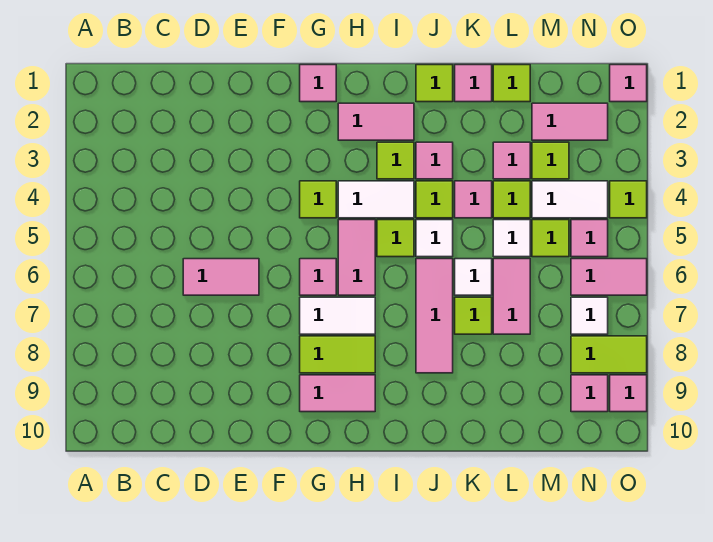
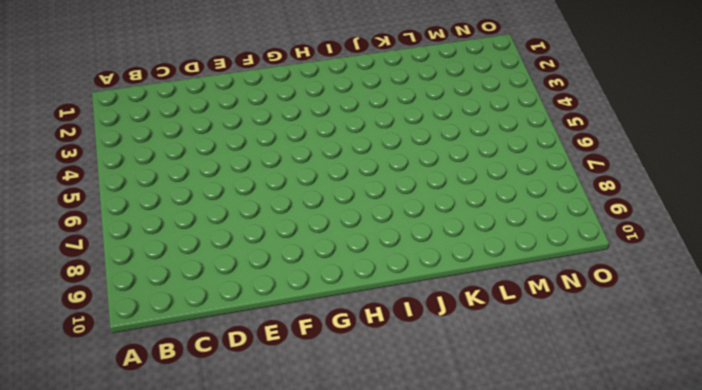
none -> pink tile D6:E6 level 1
none -> pink tile G1 level 1
none -> lime tile G4 level 1
none -> pink tile G6 level 1

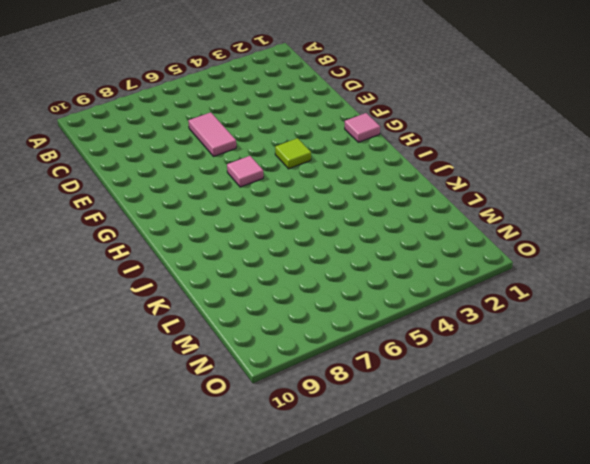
none -> white tile G7:H7 level 1
none -> lime tile G8:H8 level 1
none -> pink tile G9:H9 level 1
none -> pink tile H2:I2 level 1

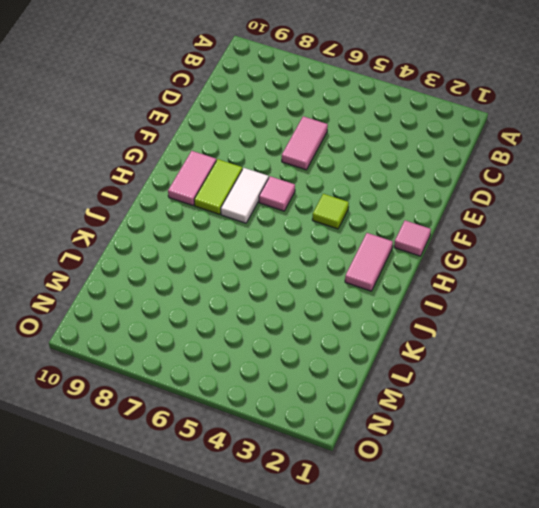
none -> white tile H4:I4 level 1
none -> pink tile H5:H6 level 1
none -> lime tile I3 level 1
none -> lime tile I5 level 1

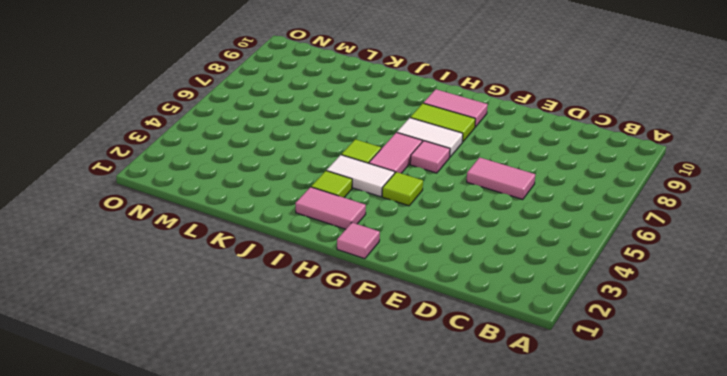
none -> lime tile J1 level 1
none -> pink tile J3 level 1
none -> lime tile J4 level 1
none -> white tile J5 level 1

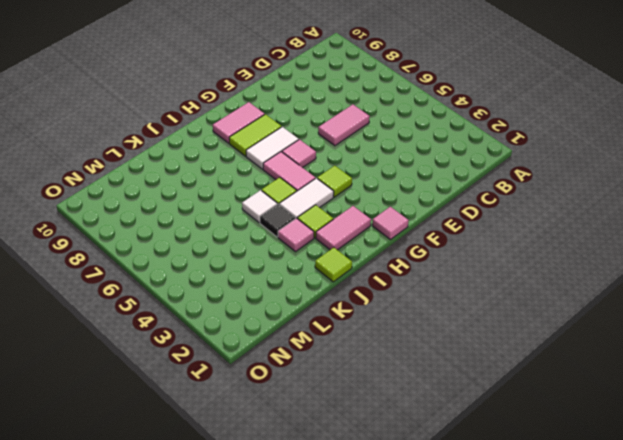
black tile J4 level 1 -> lime tile J4 level 1
none -> pink tile J6:J8 level 1
none -> pink tile K1 level 1
none -> pink tile K4 level 1
none -> white tile K6 level 1

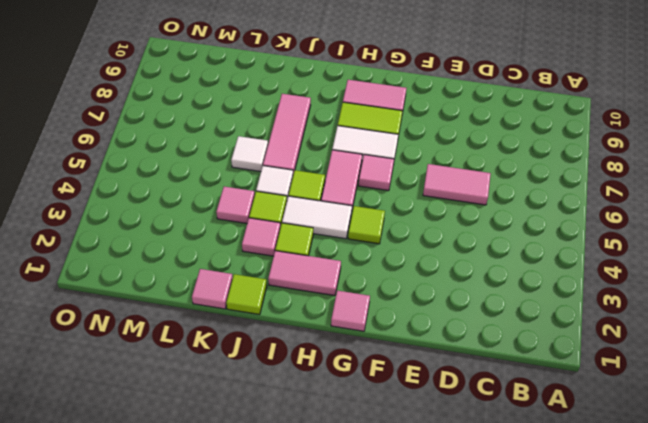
none -> lime tile K7 level 1
none -> lime tile L1 level 1
none -> pink tile L3 level 1
none -> lime tile L4 level 1

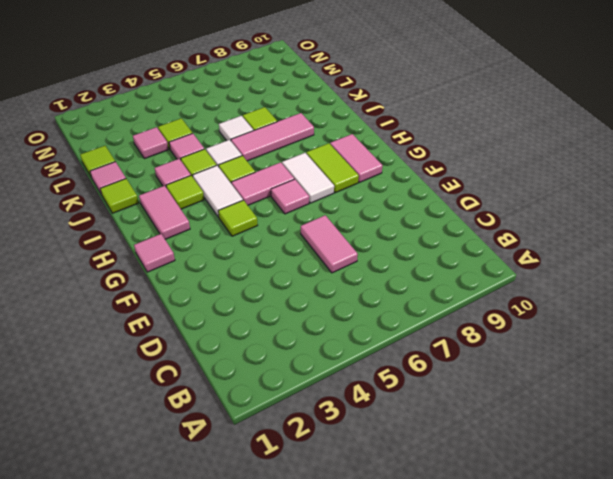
none -> white tile L5 level 1
none -> pink tile L6:L7 level 1
none -> pink tile M2:N2 level 1
none -> lime tile M3 level 1

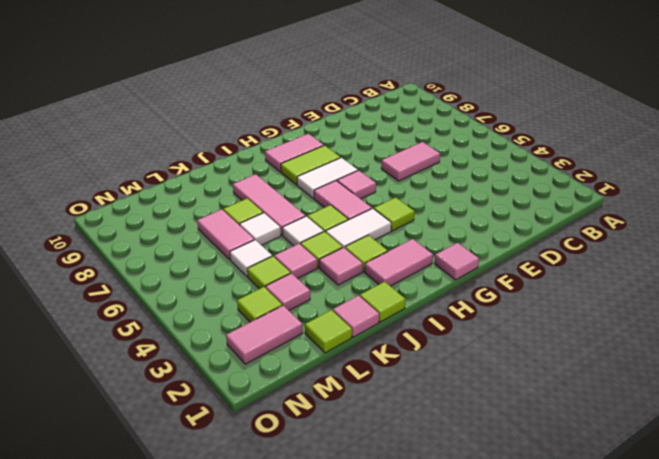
none -> white tile M4:N4 level 1
none -> lime tile M5 level 1
none -> pink tile N5 level 1
none -> pink tile N6:O6 level 1

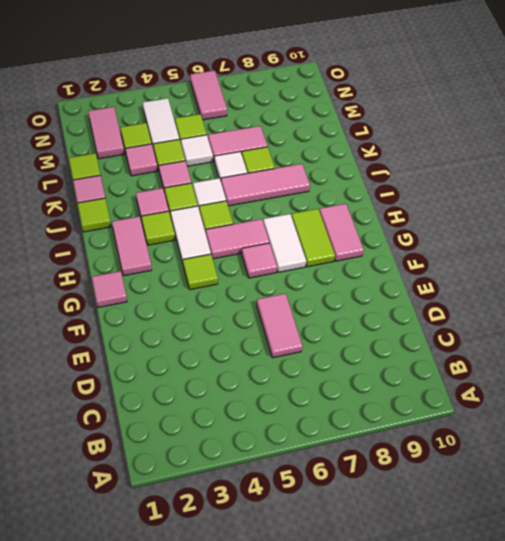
none -> pink tile N5 level 1
none -> white tile N7 level 1
none -> lime tile N8:O8 level 1
none -> pink tile N9 level 1

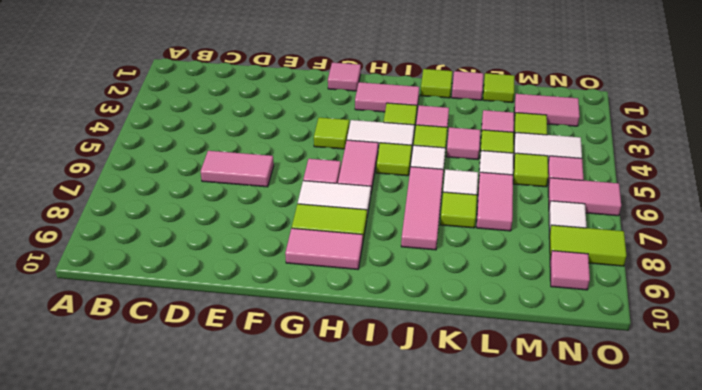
none -> pink tile O1 level 1
none -> lime tile O4 level 1
none -> pink tile O9 level 1

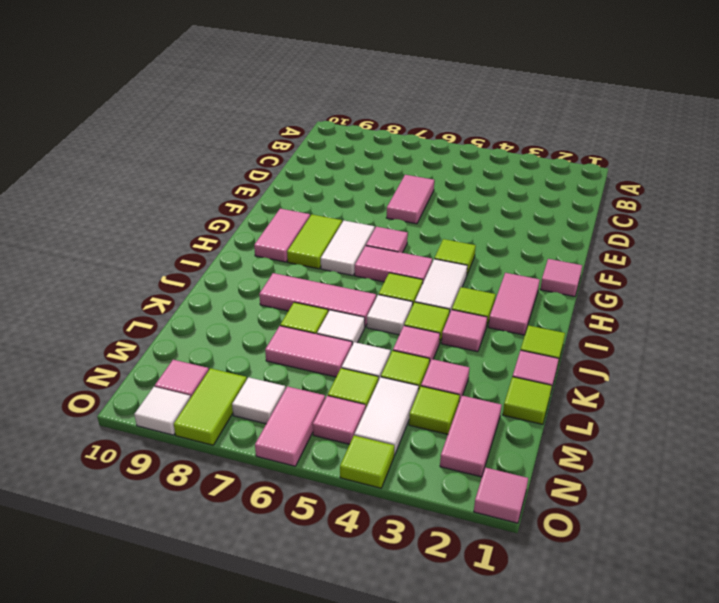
white tile O9 level 1 -> pink tile O9 level 1

